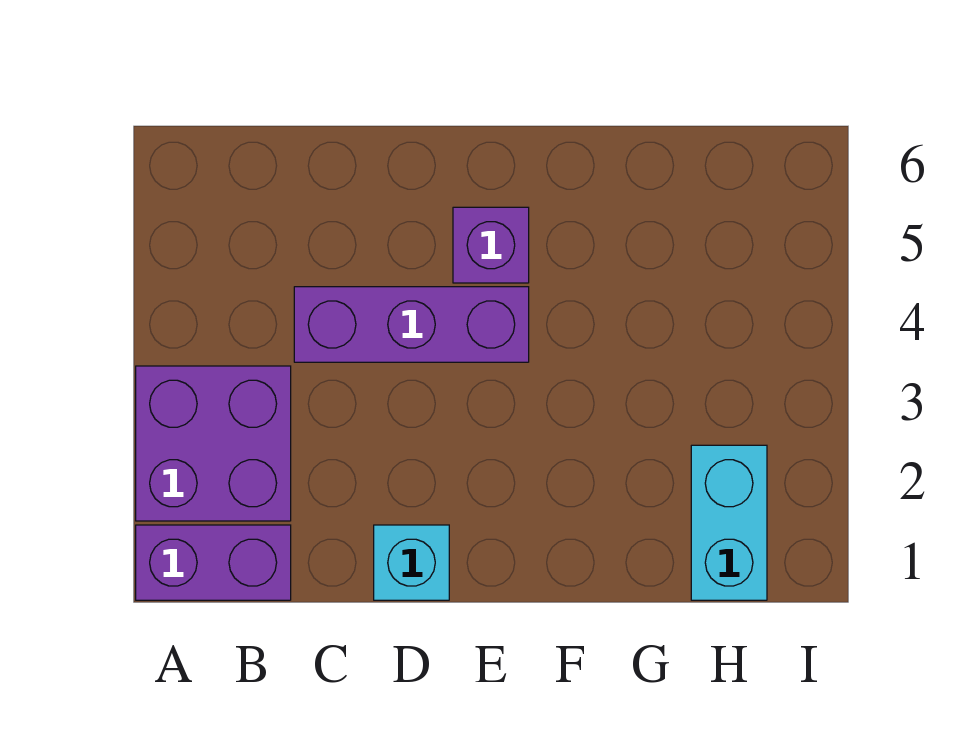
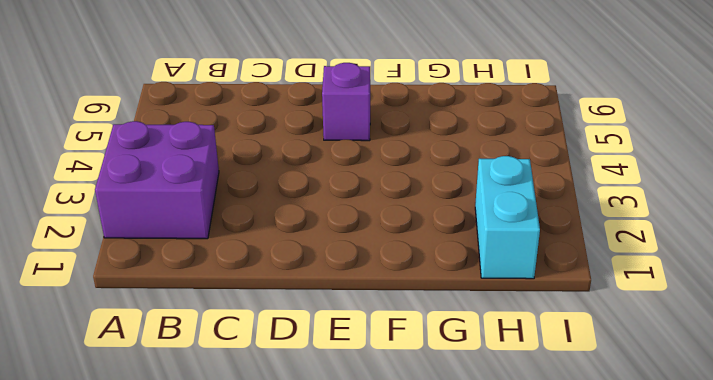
none -> purple brick A1:B1 level 1
none -> purple brick C4:E4 level 1

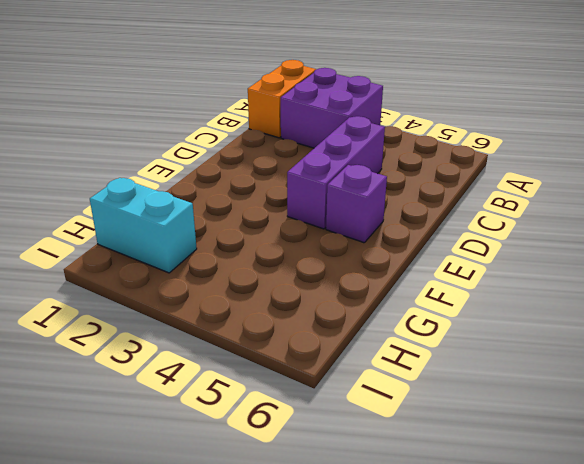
orange brick A1:B1 level 1 -> purple brick A1:B1 level 1
none -> cyan brick D1 level 1

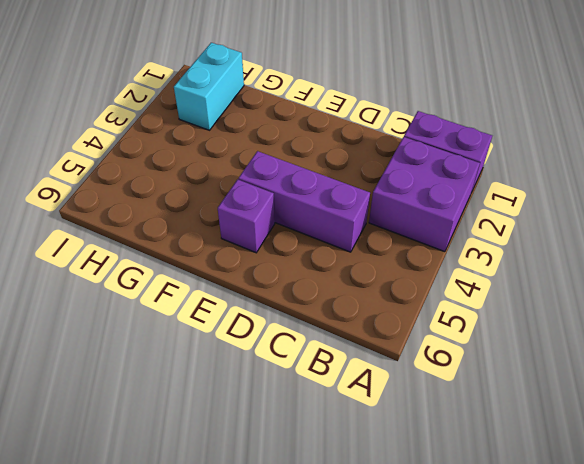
none -> cyan brick D1 level 1

